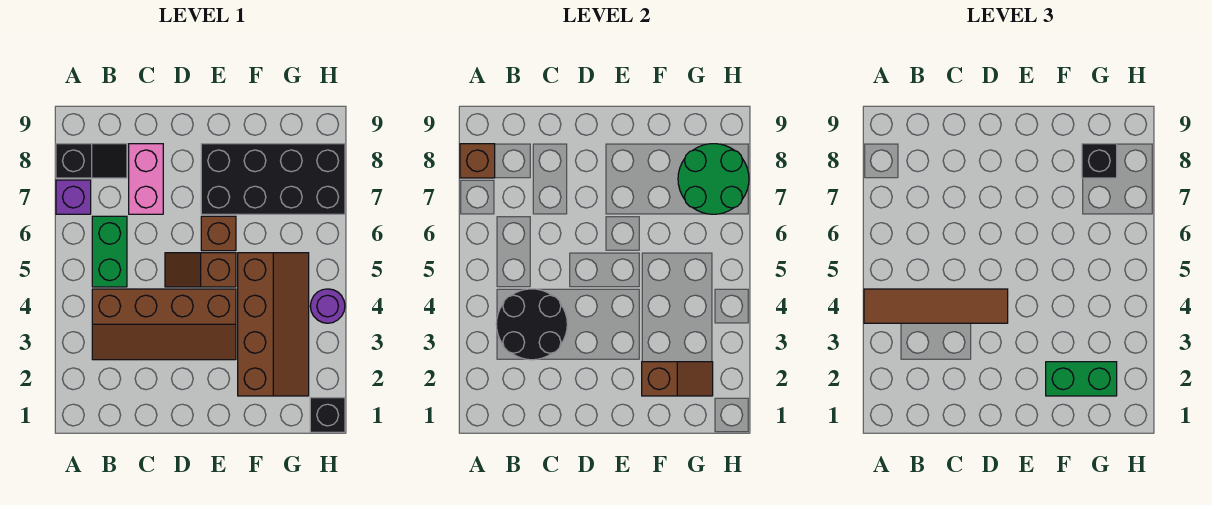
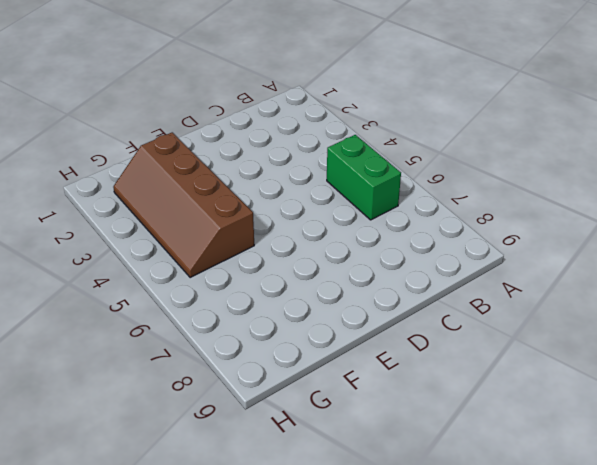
none -> purple brick A7 level 1
none -> black slope A8:B8 level 1 top A
none -> brown slope B3:E4 level 1 top 4

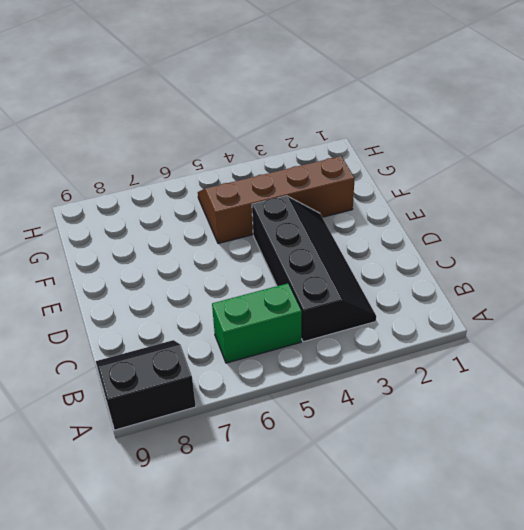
black slope A8:B9 level 1 top A -> black slope A8:B8 level 1 top A
black slope B3:E4 level 1 top 4 -> brown slope B3:E4 level 1 top 4
none -> purple brick A7 level 1
none -> pink brick C7:C8 level 1
none -> brown slope D5:E5 level 1 top E

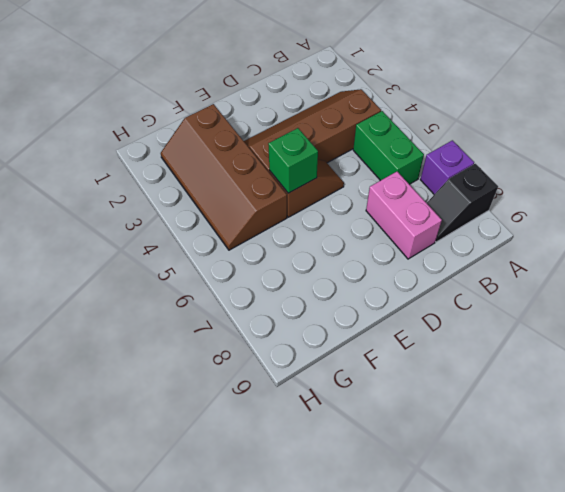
green brick E5 level 2 -> none
none -> brown brick E6 level 1
none -> black brick E7:H8 level 1
none -> black brick H1 level 1

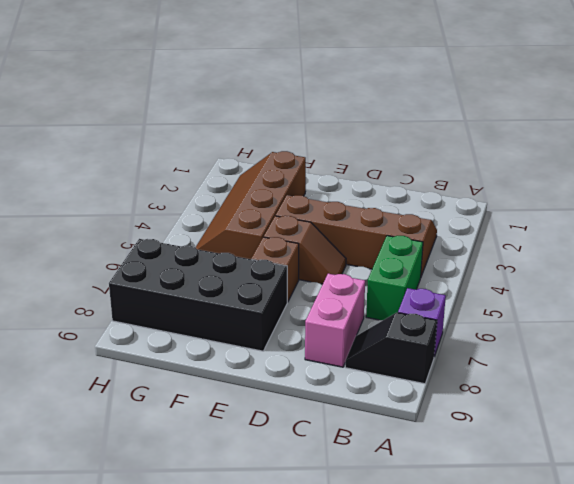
none -> black brick H1 level 1
none -> purple round brick H4 level 1
none -> brown brick A8 level 2

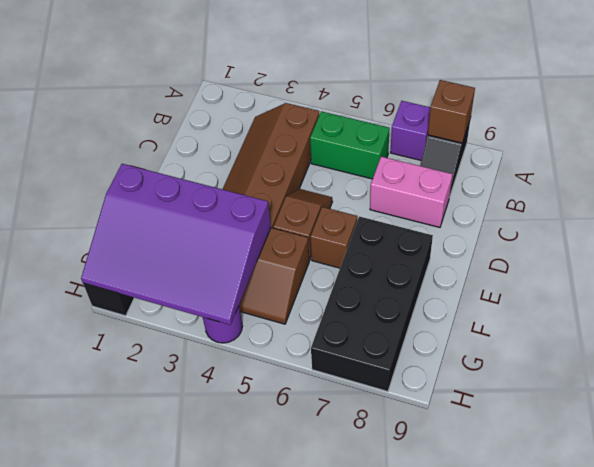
purple slope F1:H4 level 2 top F -> brown slope F2:G2 level 2 top F
none -> black round brick B3:C4 level 2
none -> green round brick G7:H8 level 2
none -> brown tile A4:D4 level 3

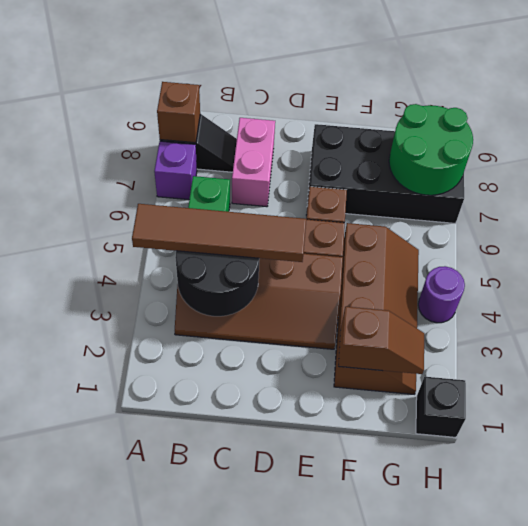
none -> green brick F2:G2 level 3
none -> black brick G8 level 3

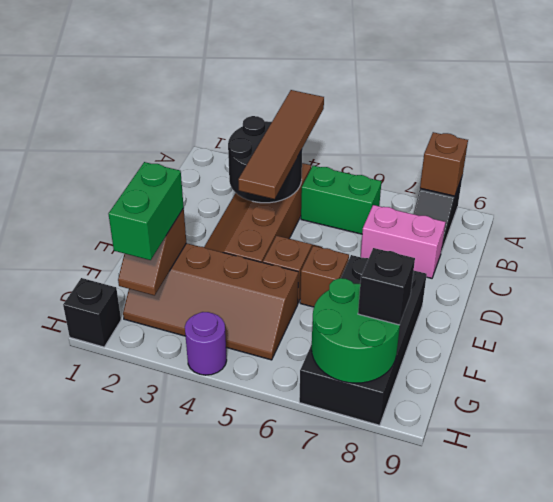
none -> purple brick A7 level 1

